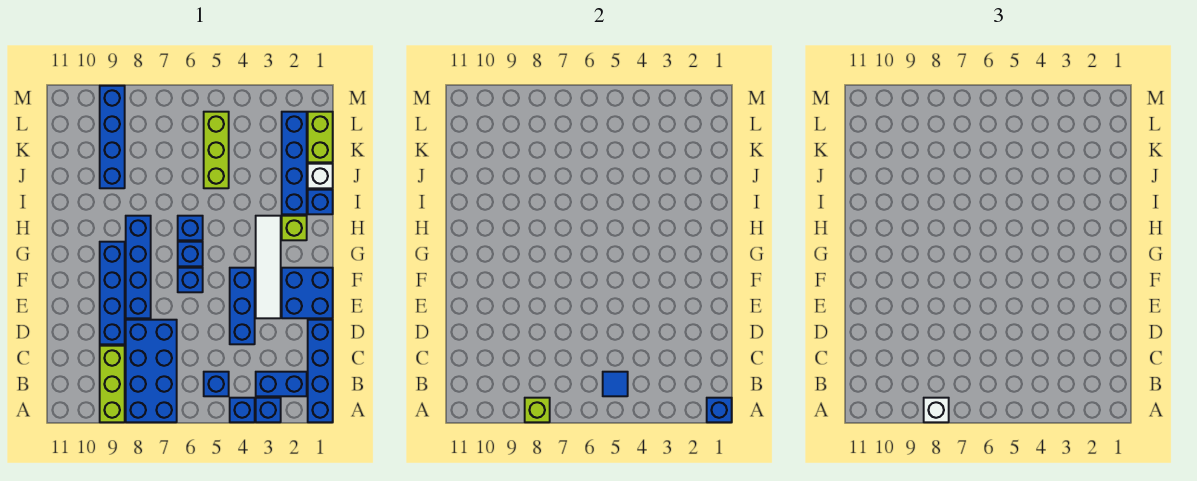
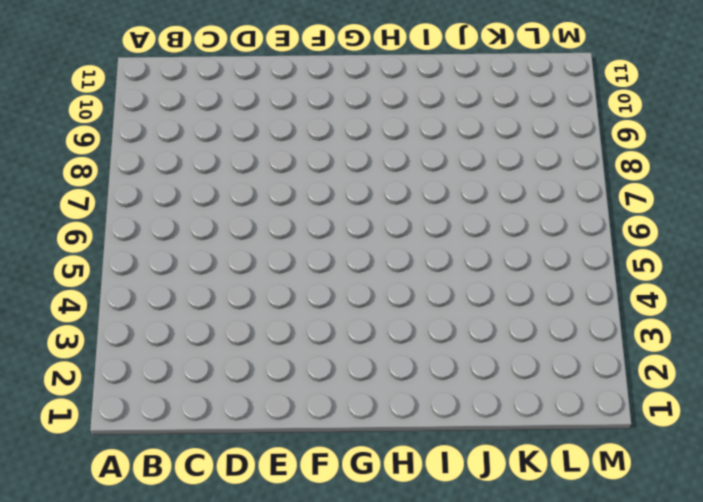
none -> blue brick A1:D1 level 1
none -> blue brick A3 level 1
none -> blue brick A4 level 1

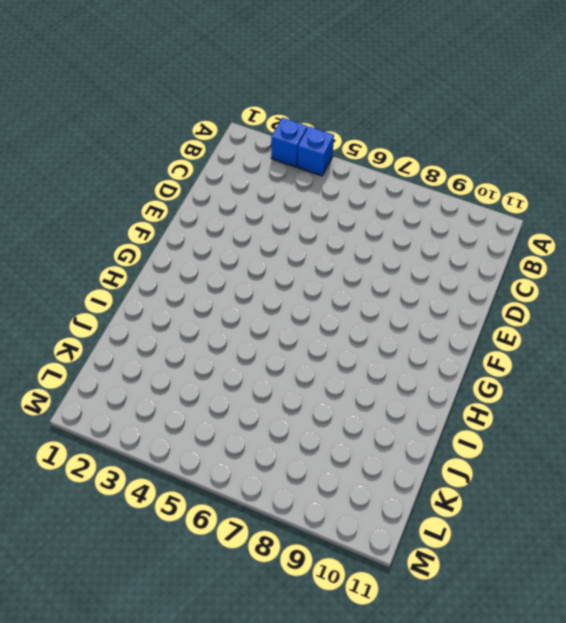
none -> blue brick A1:D1 level 1
none -> blue brick A7:D8 level 1
none -> lime brick A9:C9 level 1

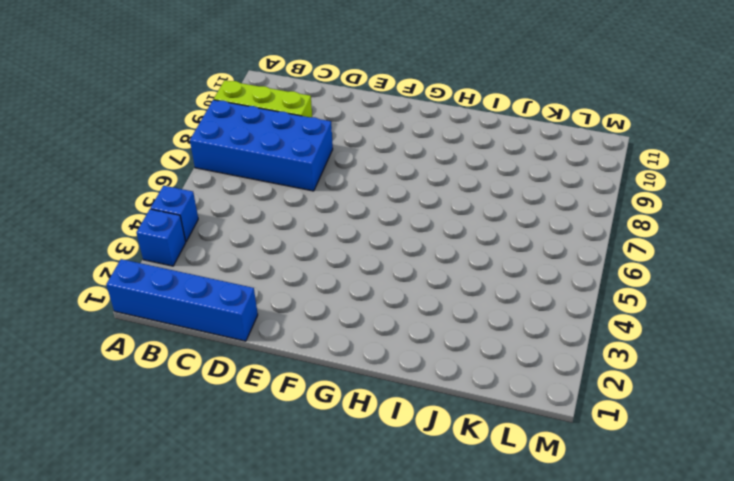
none -> blue brick B2:B3 level 1
none -> blue brick B5 level 1
none -> blue brick D4:F4 level 1

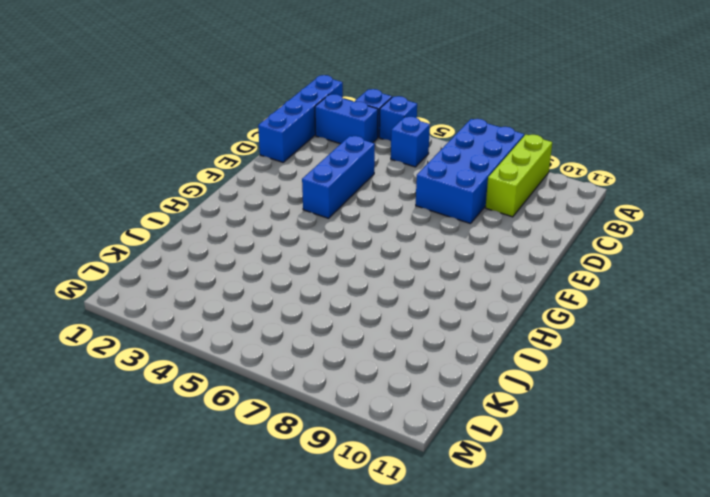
none -> blue brick D9:G9 level 1
none -> blue brick E1:F2 level 1
none -> white tile E3:H3 level 1

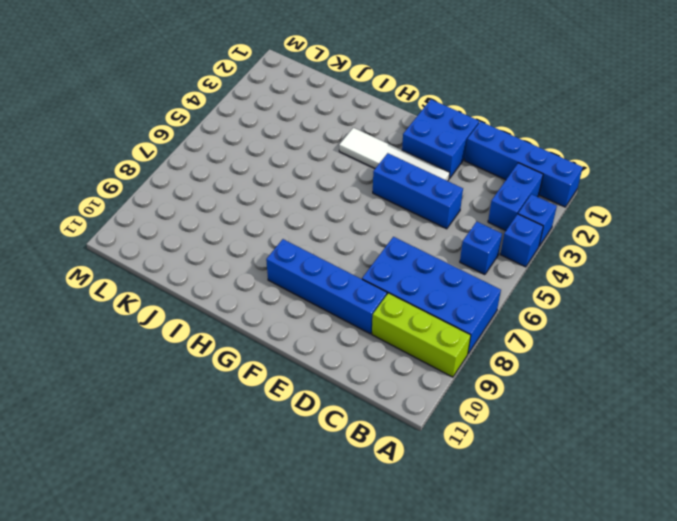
none -> blue brick E8:H8 level 1
none -> blue brick F6 level 1
none -> blue brick G6 level 1

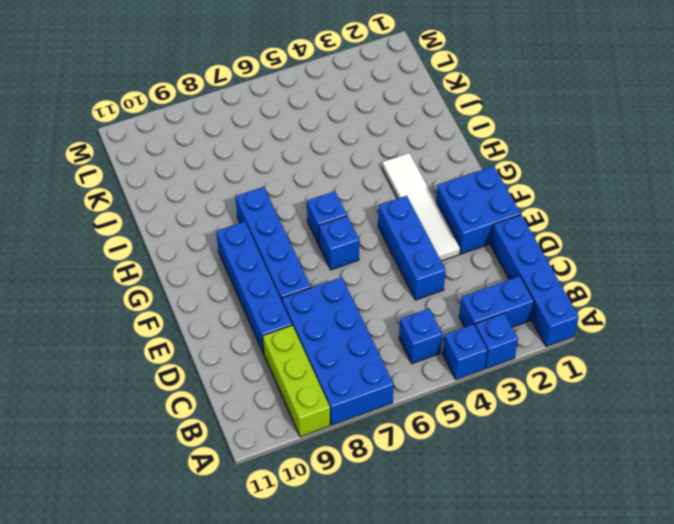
none -> lime brick H2 level 1
none -> blue brick H6 level 1
none -> blue brick I1 level 1

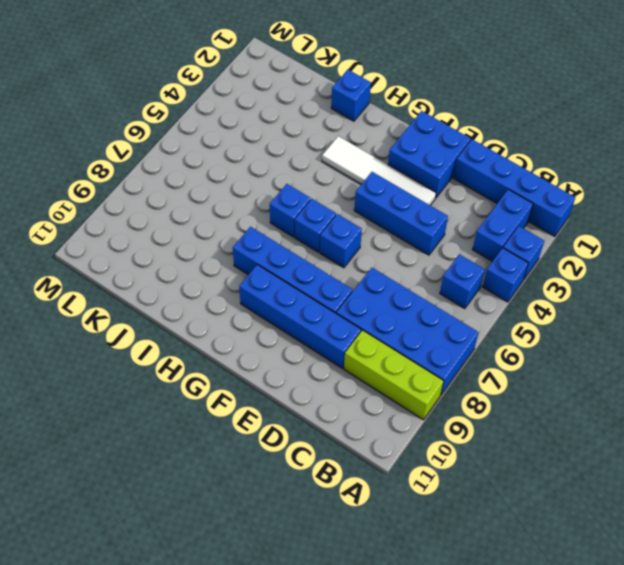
none -> lime brick H2 level 1
none -> blue brick I2:L2 level 1
none -> white brick J1 level 1

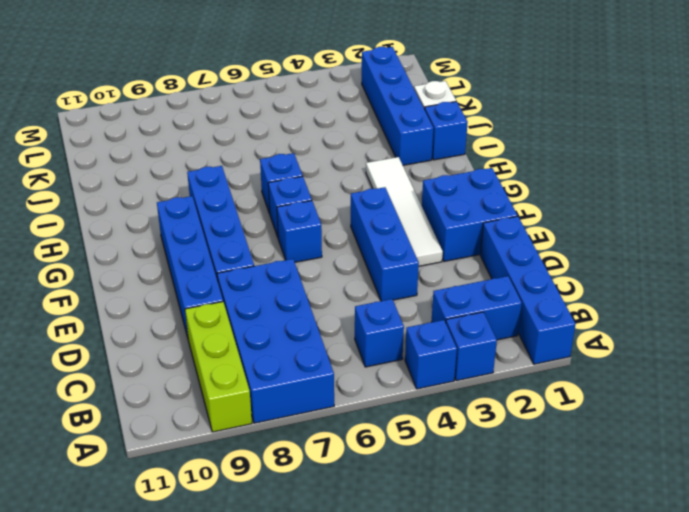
none -> lime brick H2 level 1
none -> lime brick J5:L5 level 1
none -> blue brick J9:M9 level 1

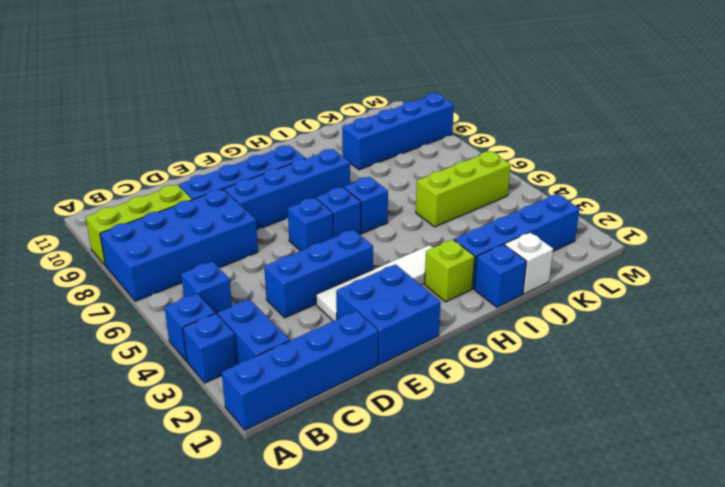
none -> lime brick K1:L1 level 1
none -> blue brick A1 level 2
none -> lime brick A8 level 2

